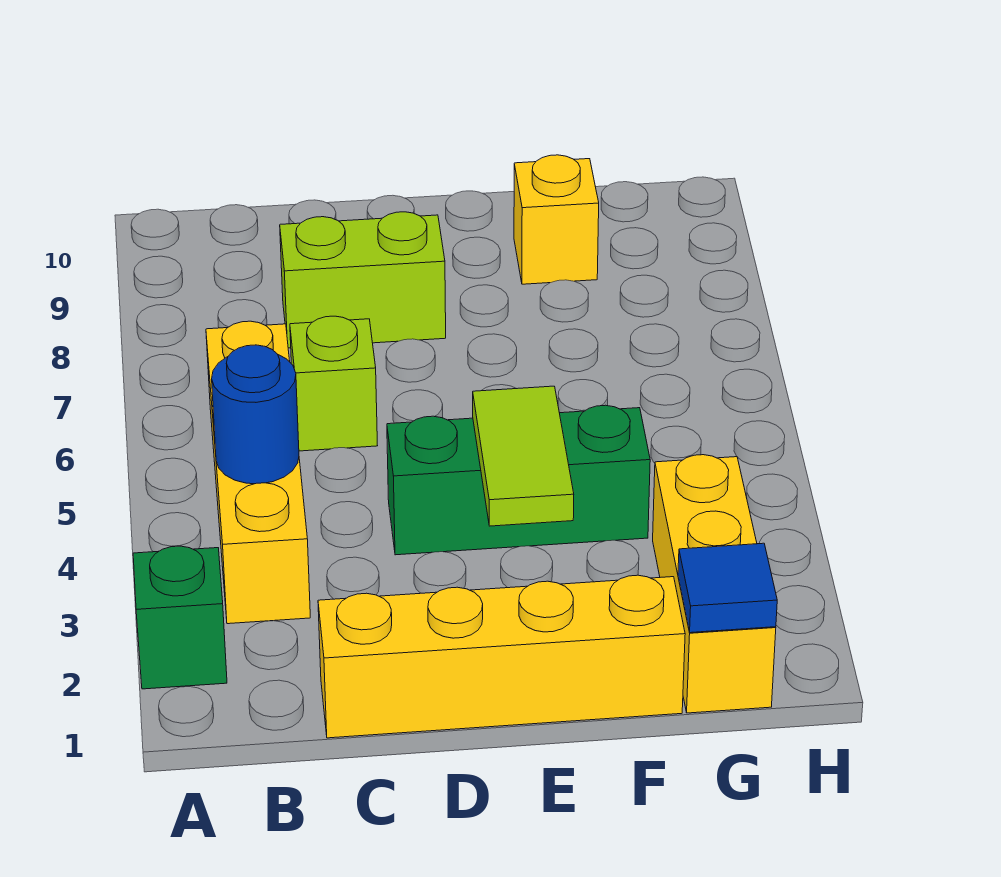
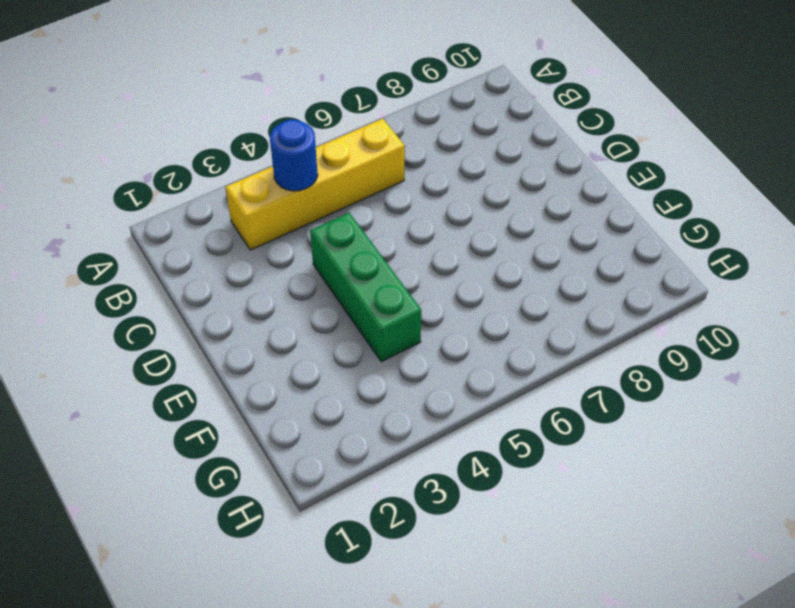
none -> green brick A2 level 1
none -> yellow brick C1:F1 level 1

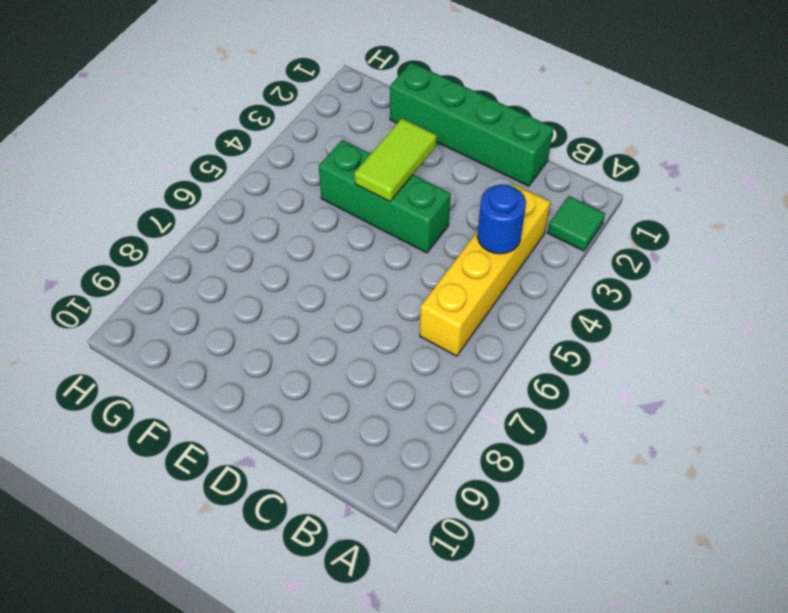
green tile A2 level 1 -> green brick A2 level 1
green brick C1:F1 level 1 -> yellow brick C1:F1 level 1
none -> lime brick C6 level 1
none -> lime brick C8:D8 level 1

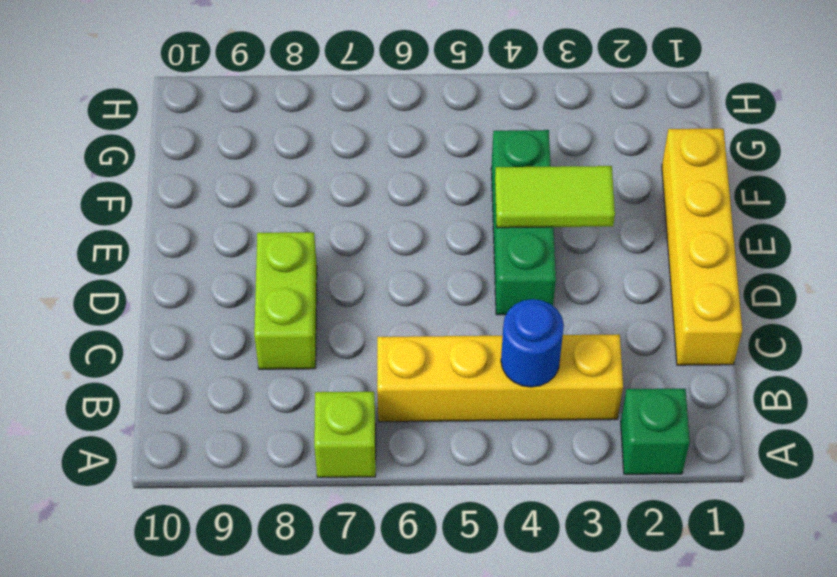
lime brick A7 level 1 -> lime brick C6 level 1
none -> yellow brick F9 level 1
none -> yellow brick G1:G3 level 1

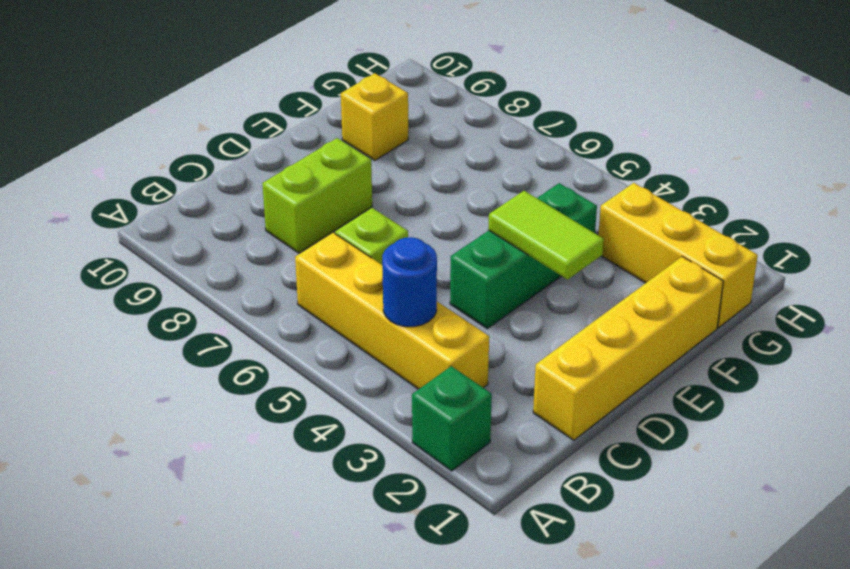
none -> blue tile G1 level 2

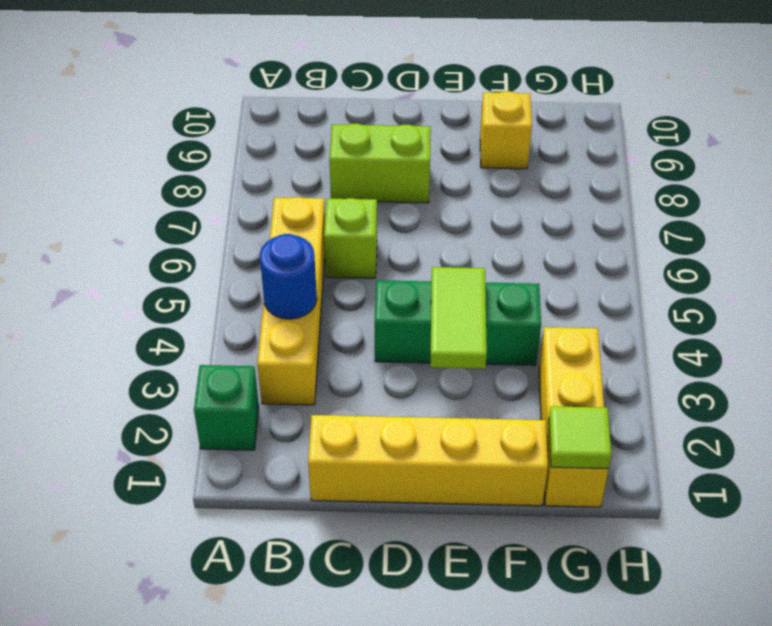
lime tile G1 level 2 -> blue tile G1 level 2

